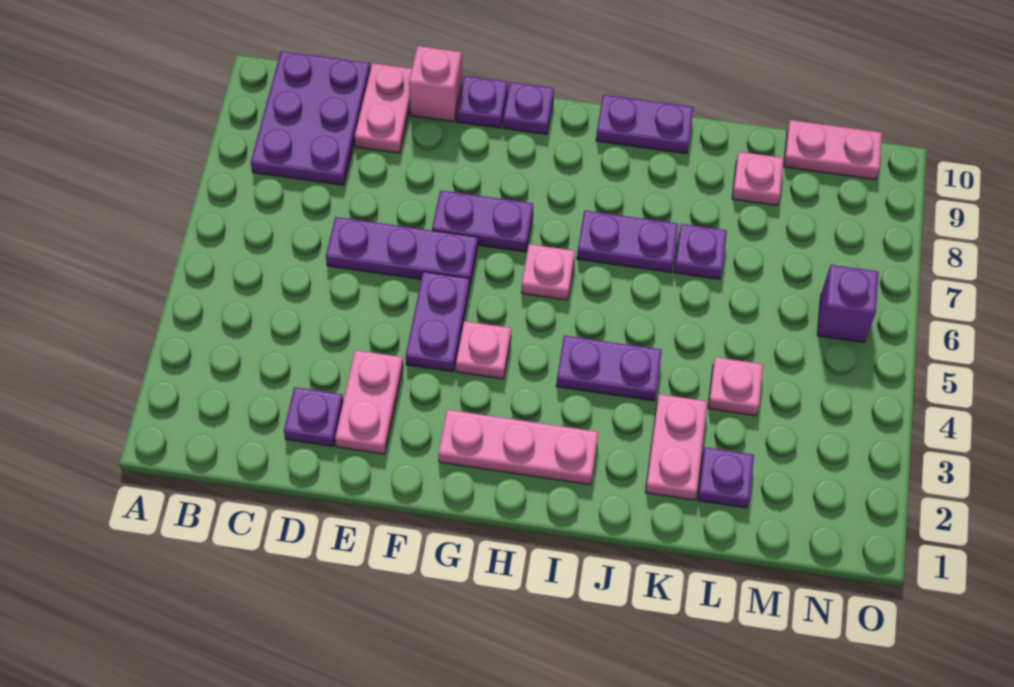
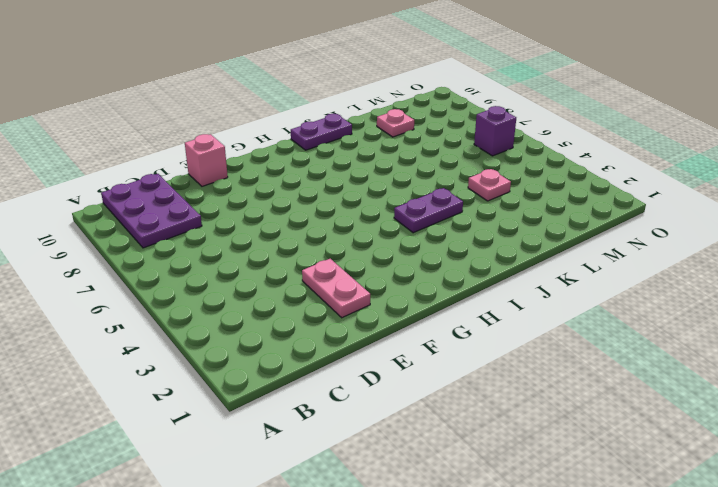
none -> purple plate D2 level 1
none -> purple plate D6:F6 level 1
none -> pink plate D9:D10 level 1

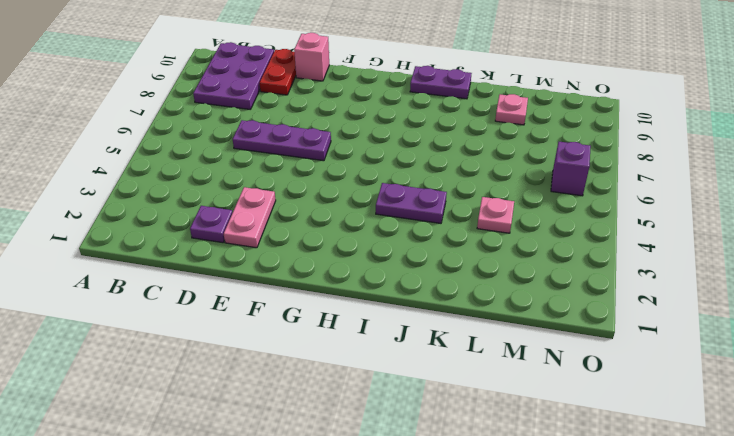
red plate D9:D10 level 1 -> pink plate D9:D10 level 1
none -> purple plate F4:F5 level 1
none -> purple plate F7:G7 level 1
none -> purple plate F10 level 1

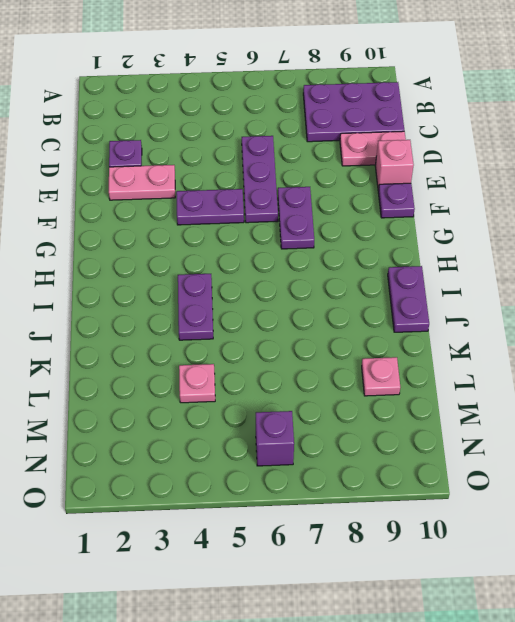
none -> pink plate G2:I2 level 1
none -> pink plate G4 level 1
none -> purple plate G10 level 1

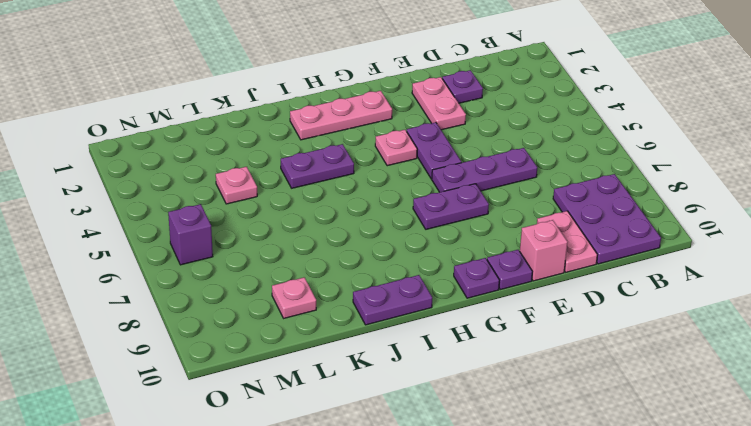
none -> pink plate H6 level 1
none -> purple plate I7:J7 level 1
none -> pink plate K2:K3 level 1

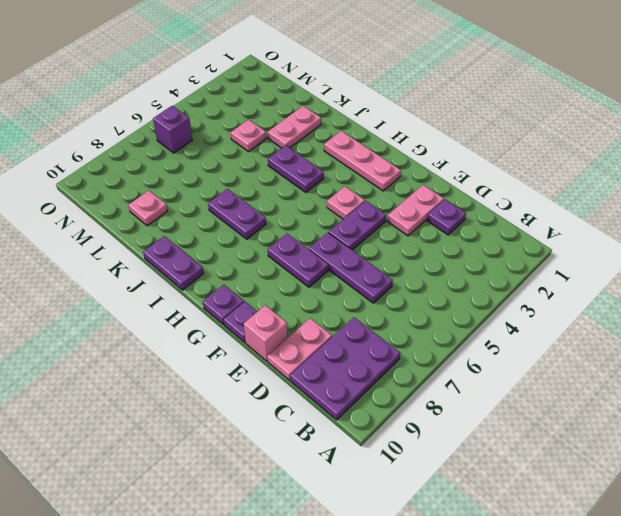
none -> pink plate H6 level 1
none -> purple plate K7 level 1
none -> purple plate L2 level 1

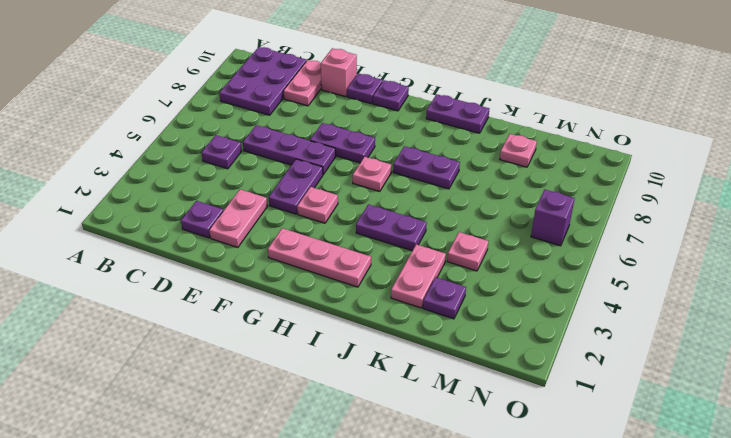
purple plate C5 level 1 -> purple plate K7 level 1
none -> pink plate M10:N10 level 1

